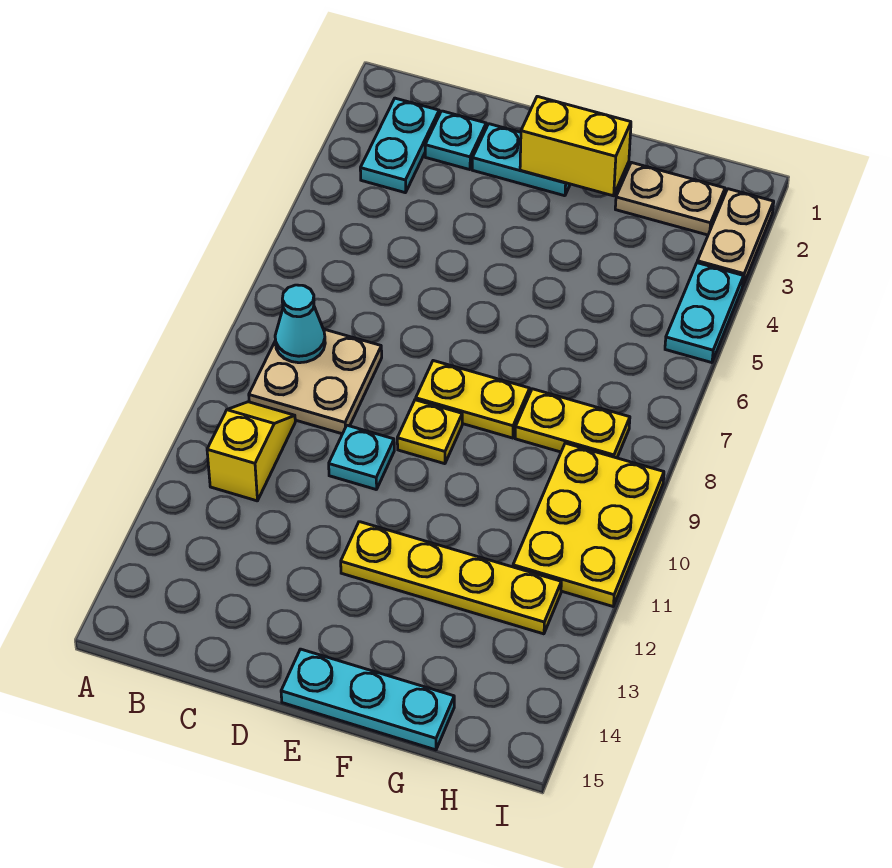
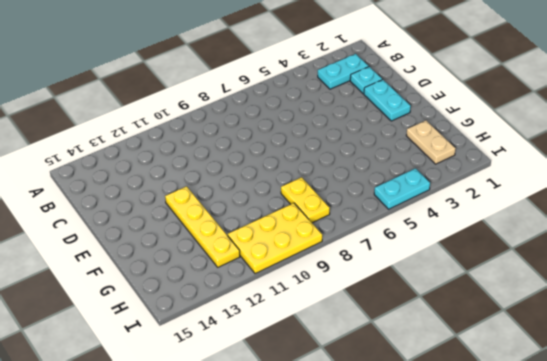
none -> tan plate B8:C9 level 1
none -> yellow slope B10:B11 level 1 top 11
none -> cyan plate D10 level 1

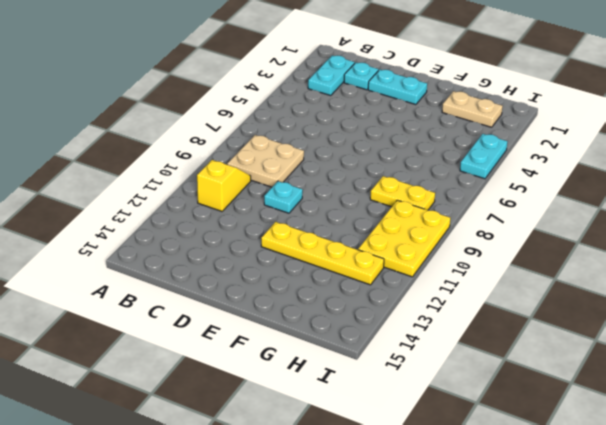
none -> yellow plate E8:F8 level 1
none -> yellow plate E9 level 1
none -> cyan plate E15:G15 level 1

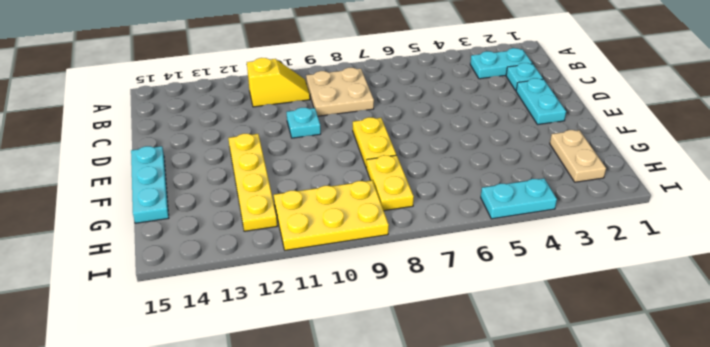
none -> yellow plate E9 level 1
none -> tan plate I2:I3 level 1
none -> cyan cone B8 level 2

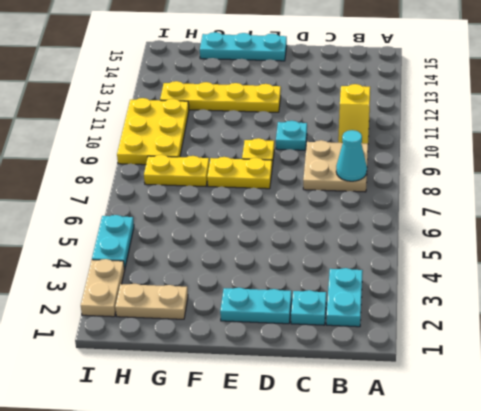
none -> yellow brick E2:F2 level 2

